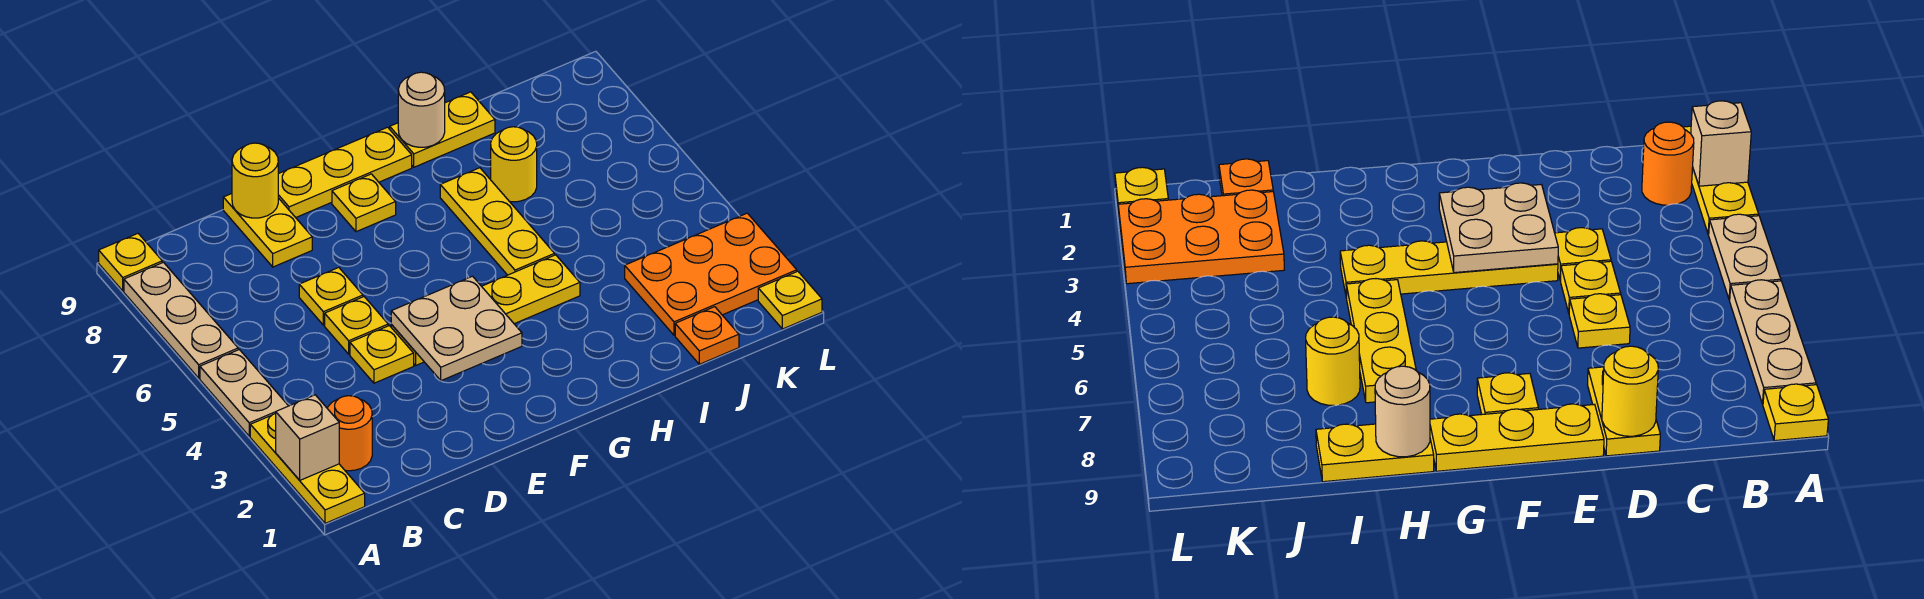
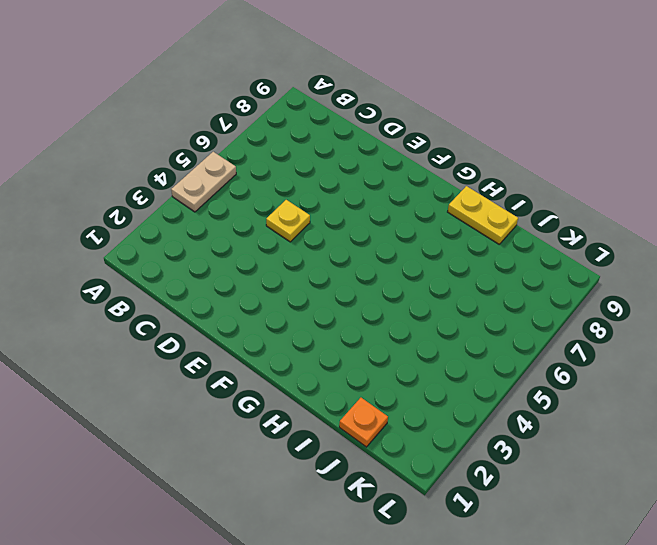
none -> yellow plate A1:A3 level 1
none -> tan plate A6:A8 level 1
none -> yellow plate A9 level 1

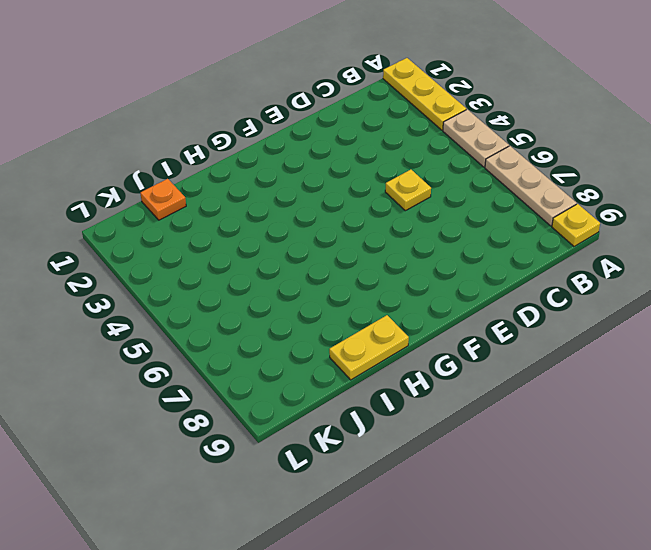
none -> orange round brick B2 level 1
none -> yellow plate D4 level 1
none -> yellow plate D6 level 1

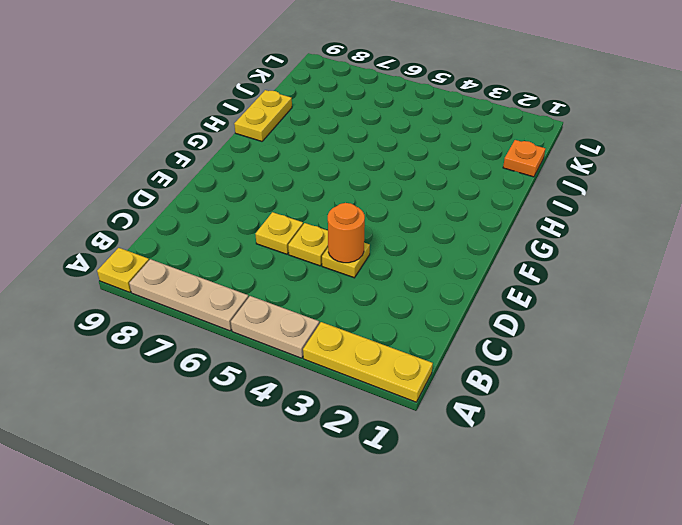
orange round brick D4 level 2 -> orange round brick B2 level 1
none -> yellow plate D8:D9 level 1
none -> yellow plate E4:H4 level 1
none -> yellow plate E9:G9 level 1

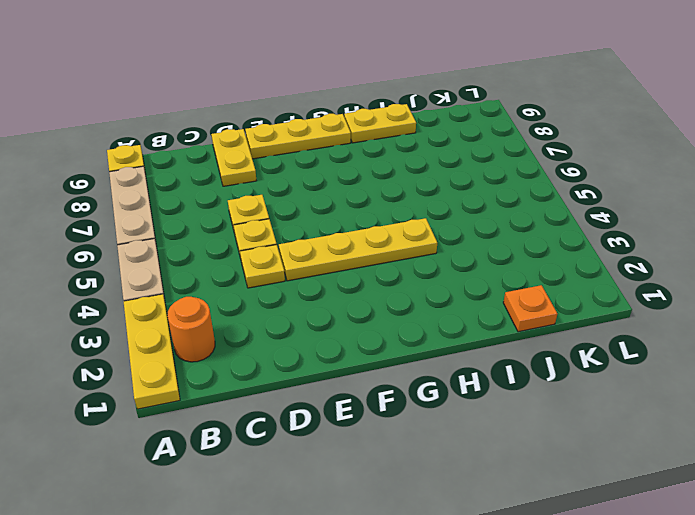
none -> yellow plate F8 level 1
none -> yellow plate H5:H7 level 1
none -> yellow round brick I7 level 1

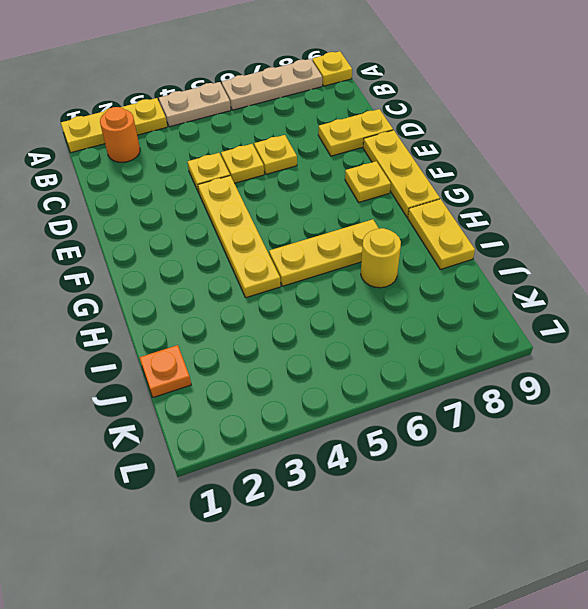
none -> orange plate J2:L3 level 1
none -> yellow plate L1 level 1
none -> tan brick A2 level 2

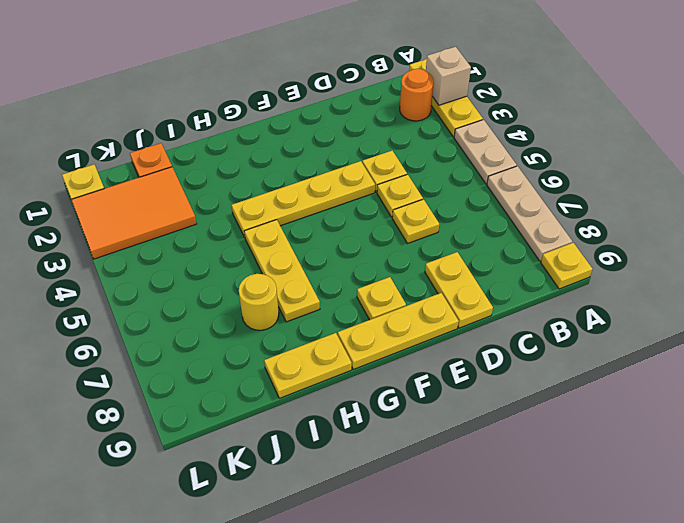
orange tile J2:L3 level 1 -> orange plate J2:L3 level 1
none -> yellow round brick D9 level 2
none -> tan plate E3:F4 level 2
none -> tan round brick H9 level 2

